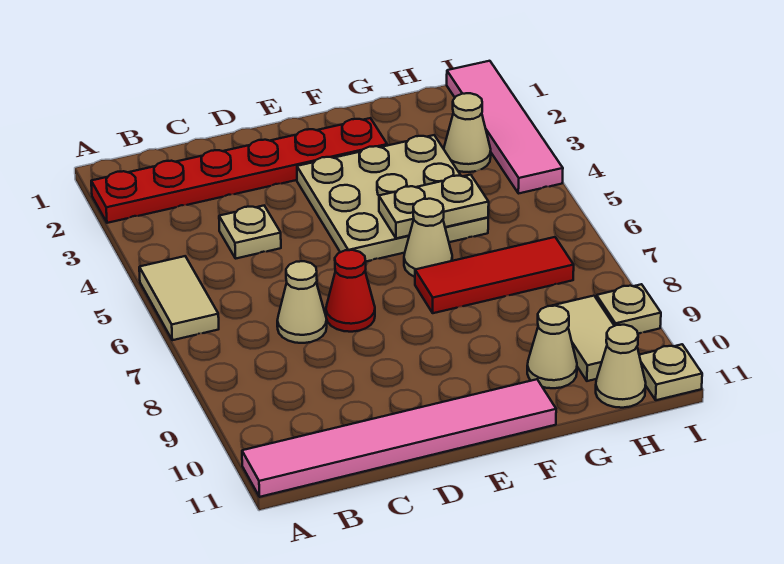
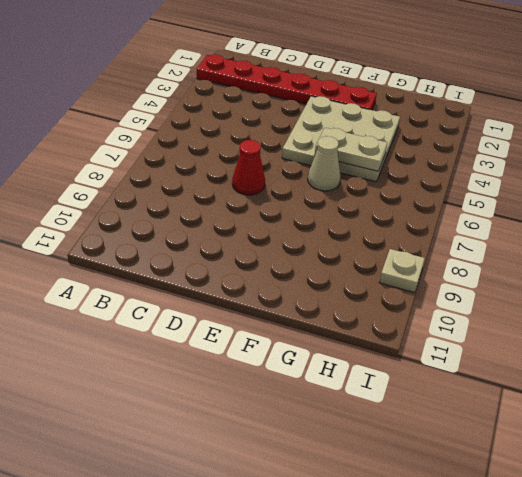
none -> tan tile A5:A6 level 1
none -> pink tile A11:F11 level 1
none -> tan plate C4 level 1

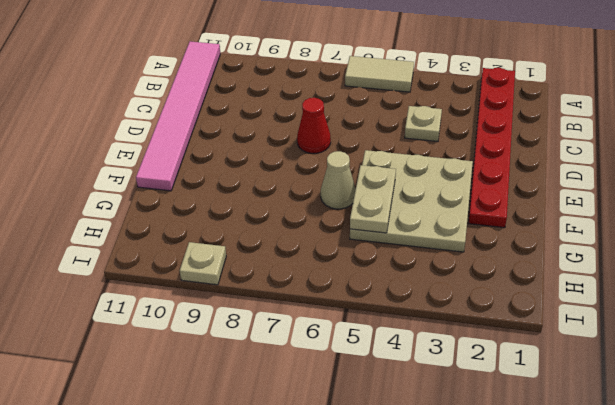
none -> tan cone C7 level 1
none -> red tile F7:H7 level 1
none -> tan cone G10 level 1

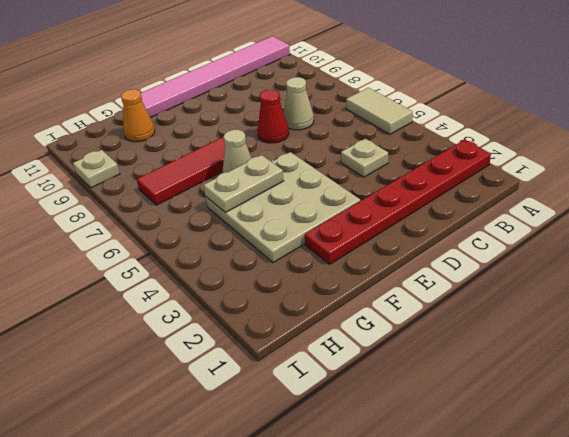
orange cone G10 level 1 -> tan cone G10 level 1
none -> tan cone H3 level 1
none -> tan tile H9:H10 level 1
none -> tan cone H11 level 1

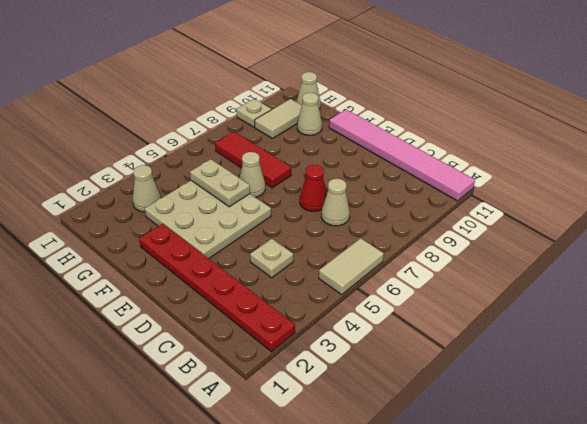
none -> pink tile I1:I4 level 1
none -> tan plate I11 level 1

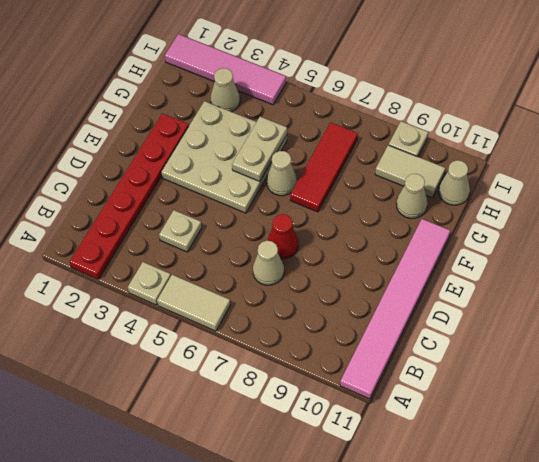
tan plate A4 level 1 -> tan plate I11 level 1

